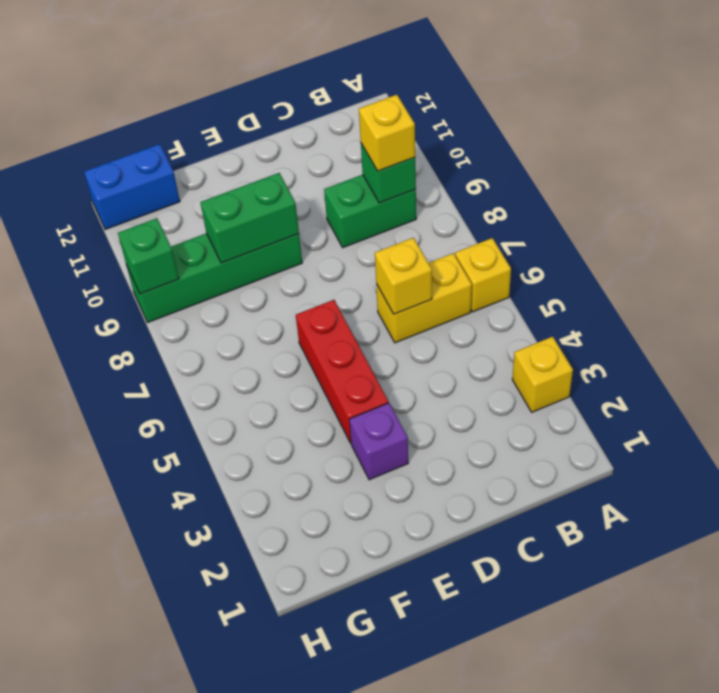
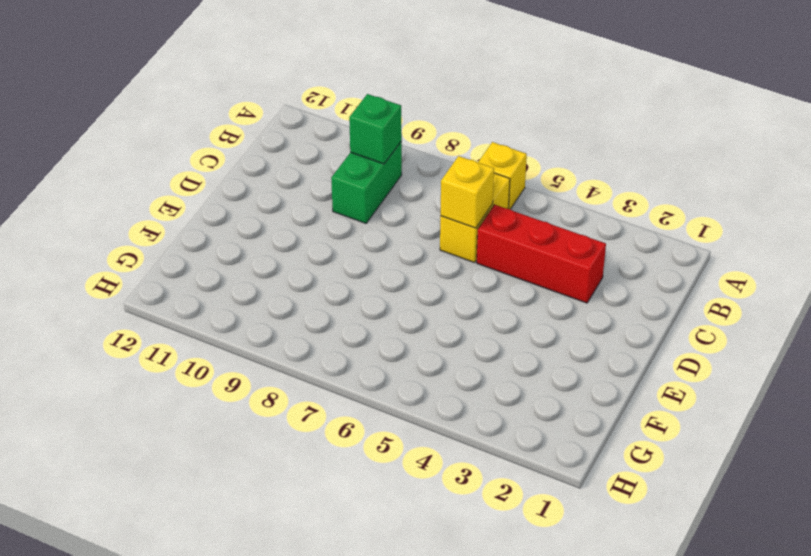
red brick C3:C5 level 1 -> red brick E4:E6 level 1
none -> yellow brick A3 level 1
none -> purple brick E3 level 1
none -> green brick E9:H9 level 1

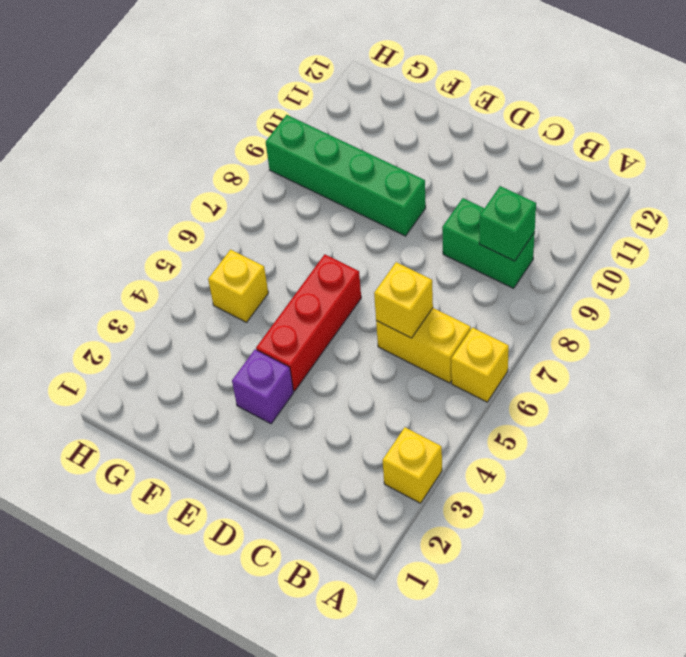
yellow brick G5 level 1 -> yellow brick B9 level 3
none -> blue brick G12:H12 level 1
none -> green brick E9:F9 level 2
none -> green brick H9 level 2

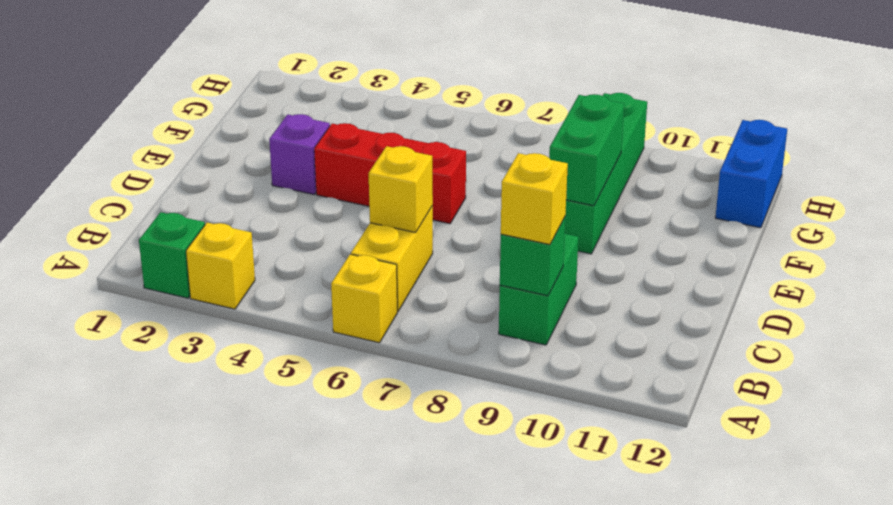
green brick A2 level 1 -> green brick H9 level 2

